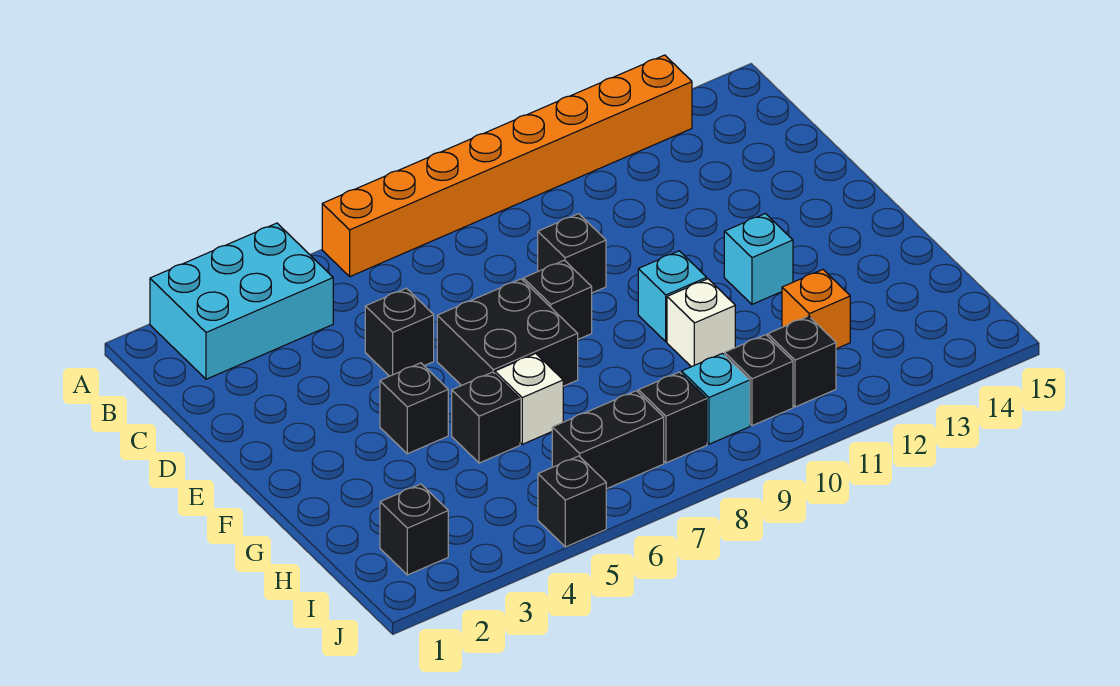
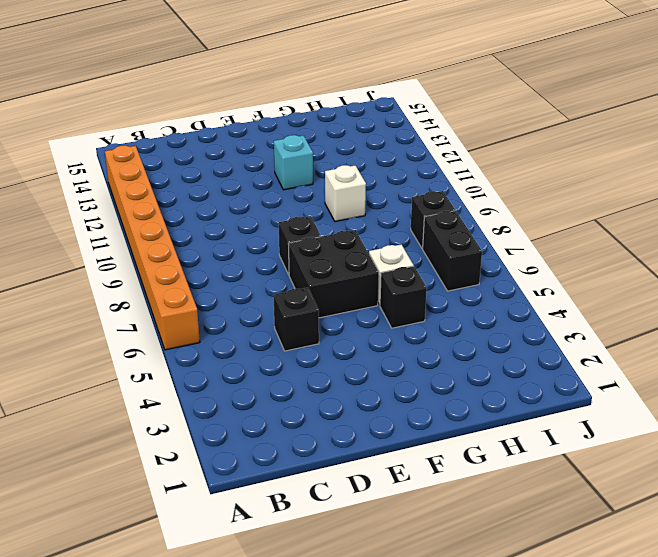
none -> cyan brick A2:B4 level 1
none -> black brick D9 level 1
none -> black brick F4 level 1

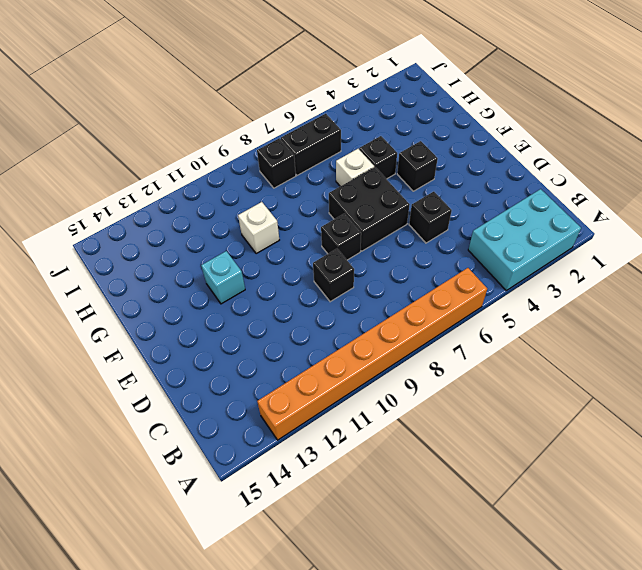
none -> cyan brick F10 level 1
none -> orange brick H12 level 1
none -> black brick I2 level 1

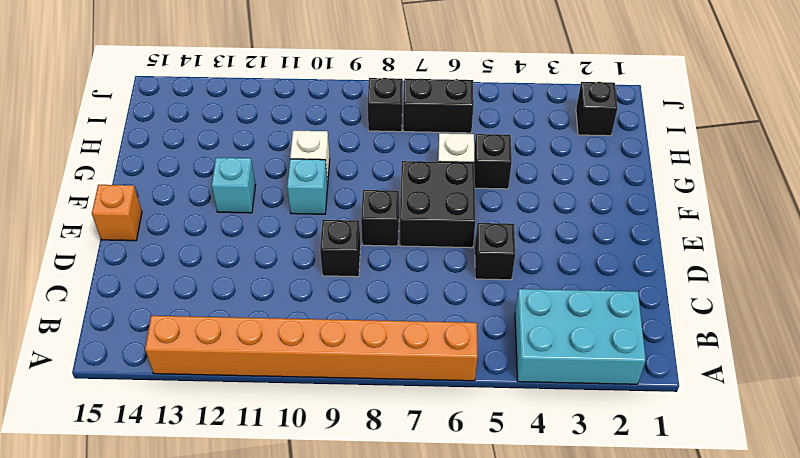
orange brick E15 level 1 -> orange brick H12 level 1
none -> black brick F4 level 1
none -> cyan brick I9 level 1
none -> black brick I10 level 1

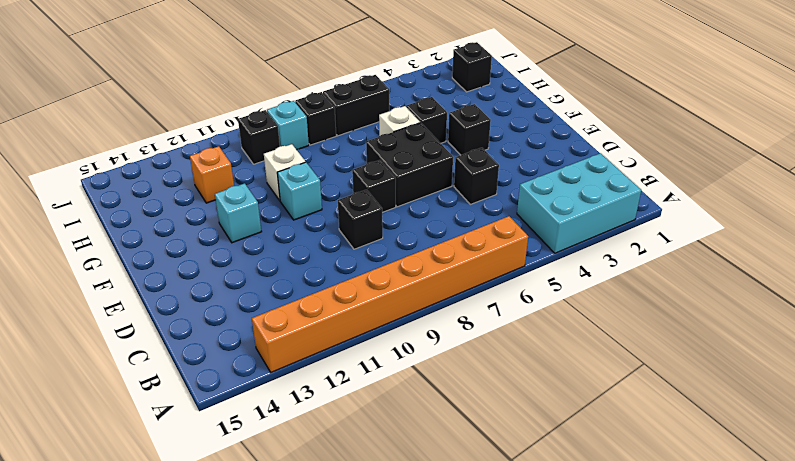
none -> black brick I11 level 1
none -> black brick J5 level 1

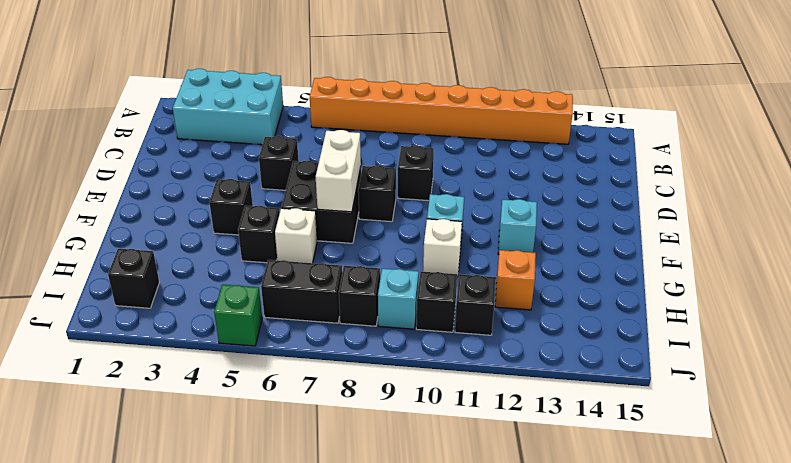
white brick E7:F7 level 2 -> none
green brick J5 level 1 -> black brick J5 level 1

